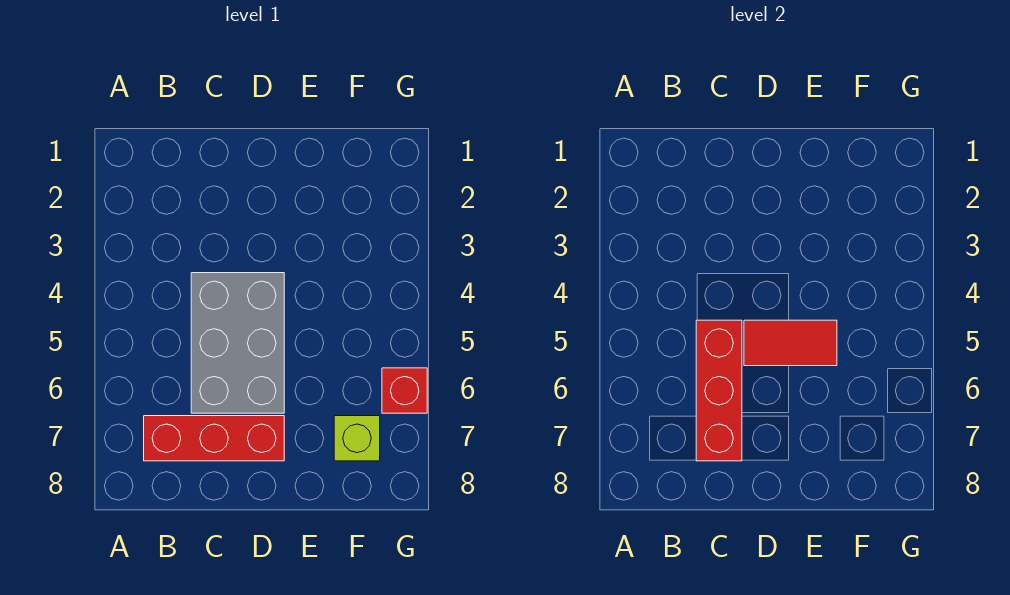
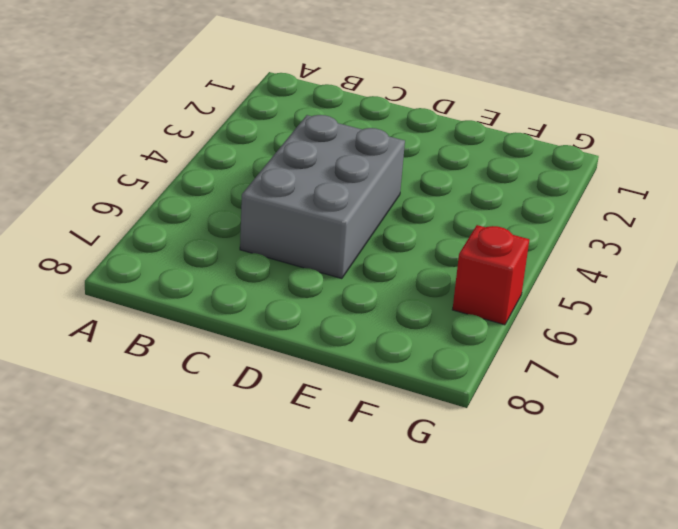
none -> red brick B7:D7 level 1
none -> lime brick F7 level 1

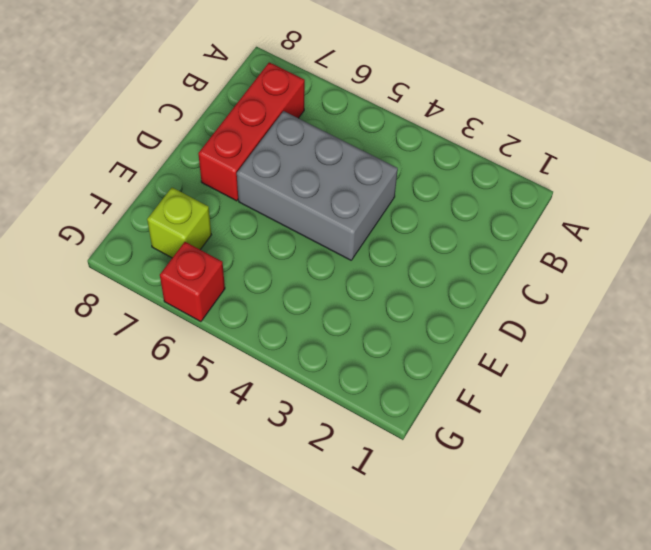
none -> red brick C5:C7 level 2
none -> red tile D5:E5 level 2

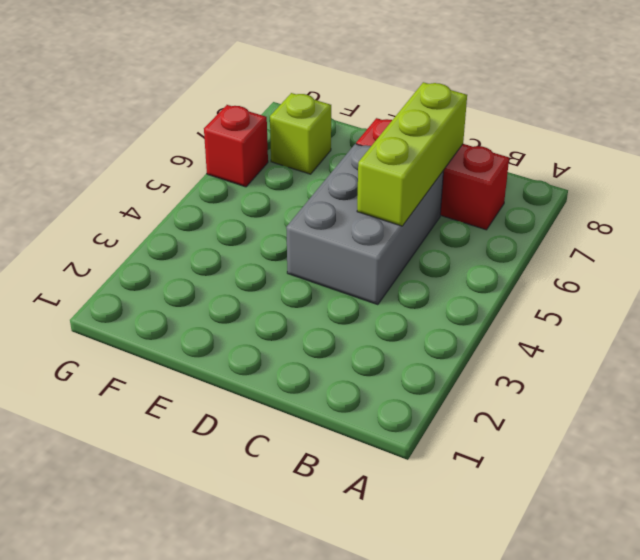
lime brick C5:C7 level 2 -> red brick C5:C7 level 2
none -> red tile D5:E5 level 2

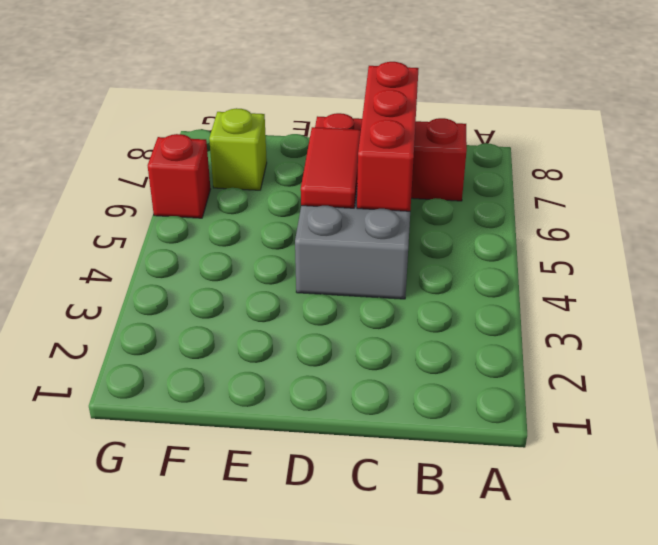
red tile D5:D6 level 2 -> red tile D5:E5 level 2

